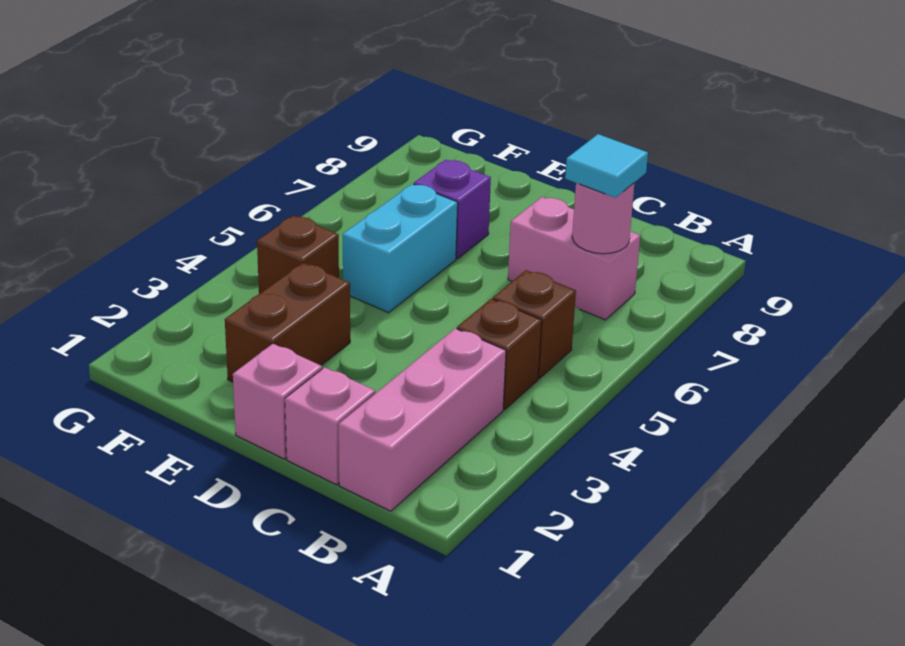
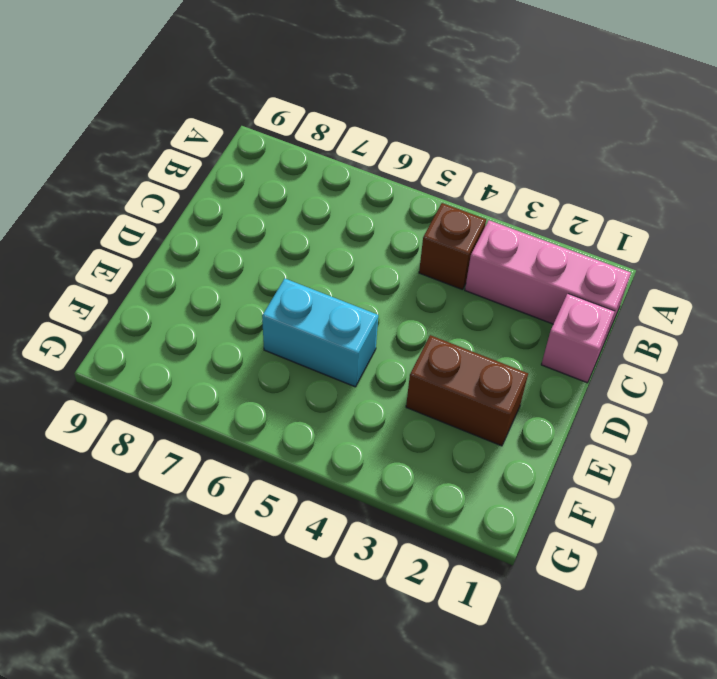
none -> brown brick B5 level 1
none -> pink brick B7:C7 level 1
none -> pink brick D1 level 1

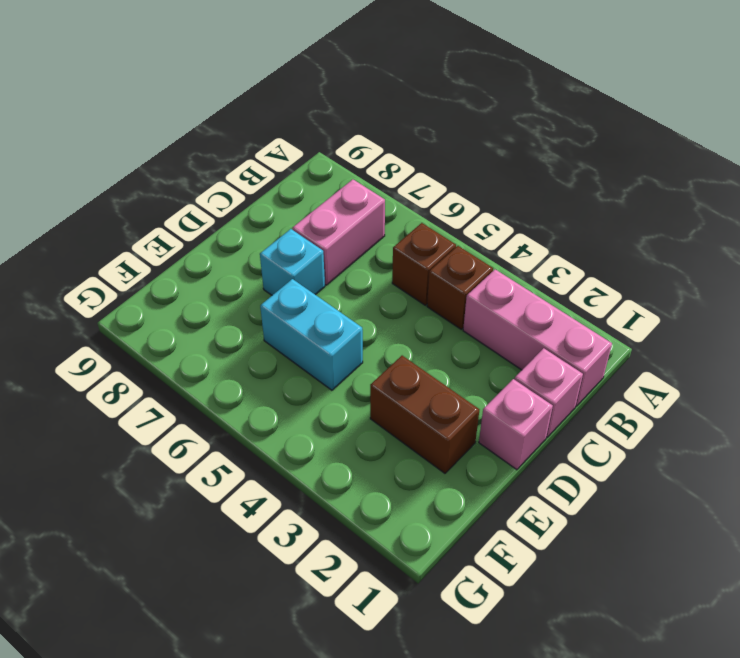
cyan brick D7 level 1 -> none
none -> purple brick E7 level 1
none -> brown brick F4 level 1
none -> pink round brick B7 level 2

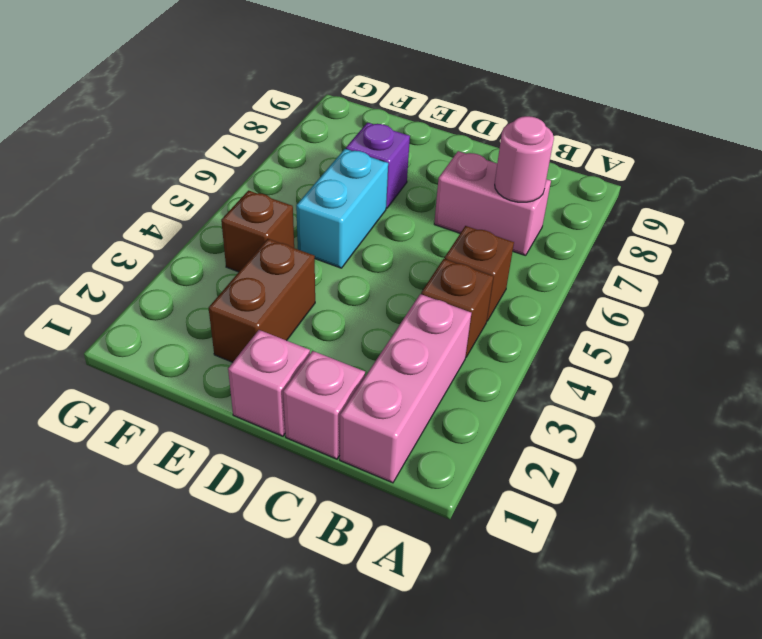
none -> cyan tile B7 level 3

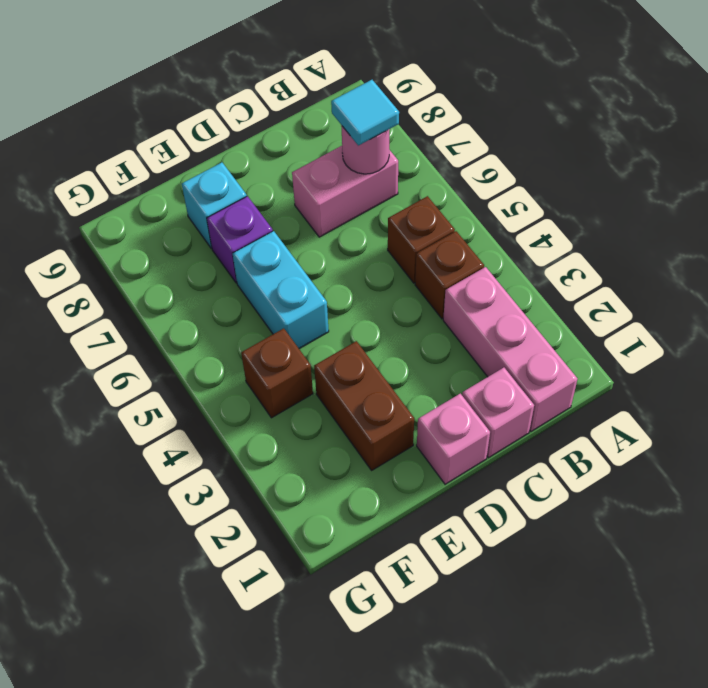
cyan brick E8 level 1 -> none

